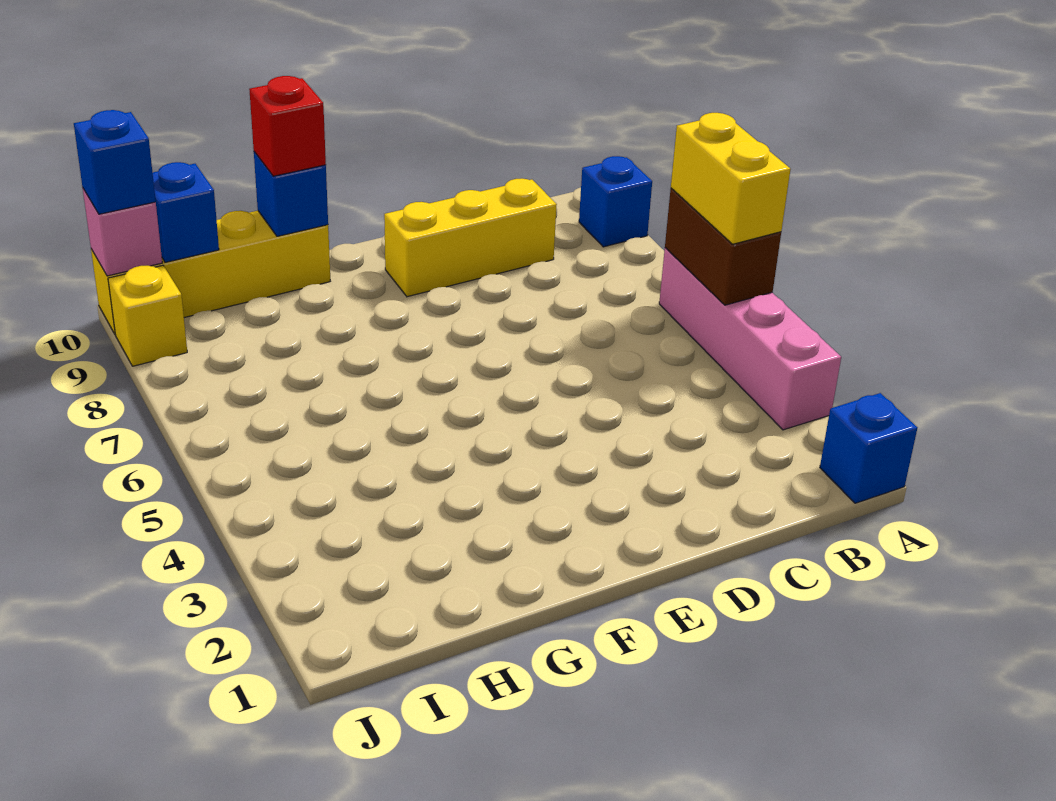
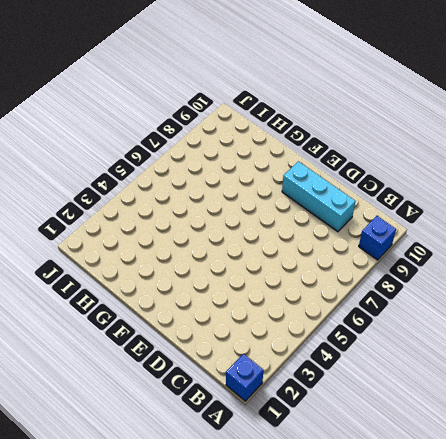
cyan brick C9:E9 level 1 -> yellow brick C9:E9 level 1
none -> pink brick A3:A6 level 1
none -> yellow brick G10:J10 level 1
none -> yellow brick J9 level 1

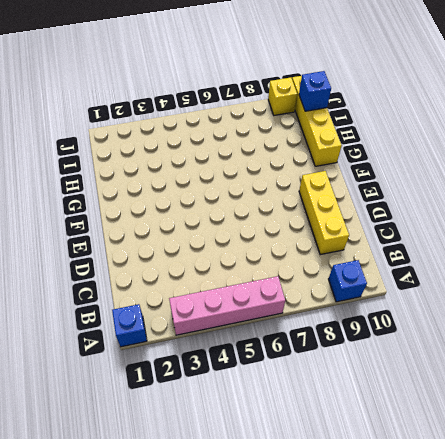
none -> brown brick A5:A6 level 2
none -> blue brick G10 level 2
none -> pink brick J10 level 2

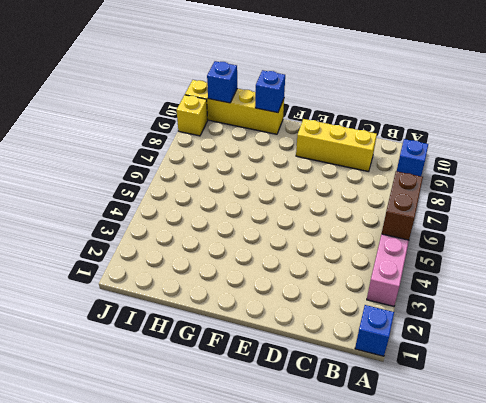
none -> pink brick J10 level 2
none -> yellow brick A5:A6 level 3
none -> red brick G10 level 3

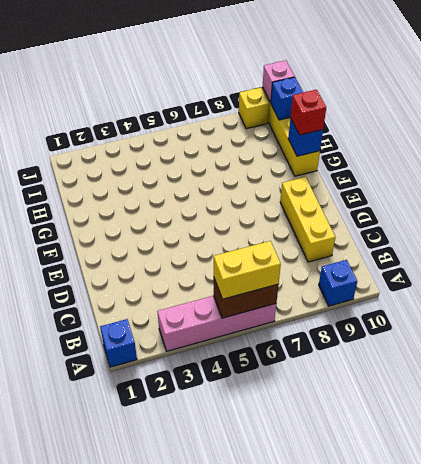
none -> blue brick J10 level 3

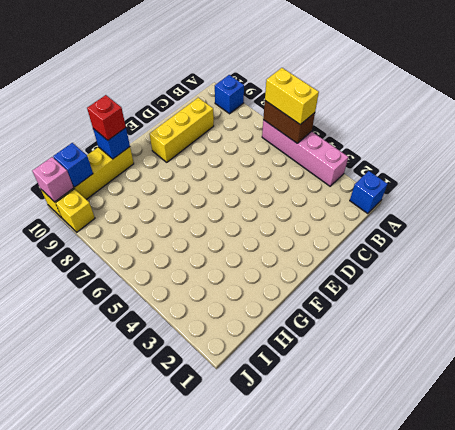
none -> blue brick J10 level 3

